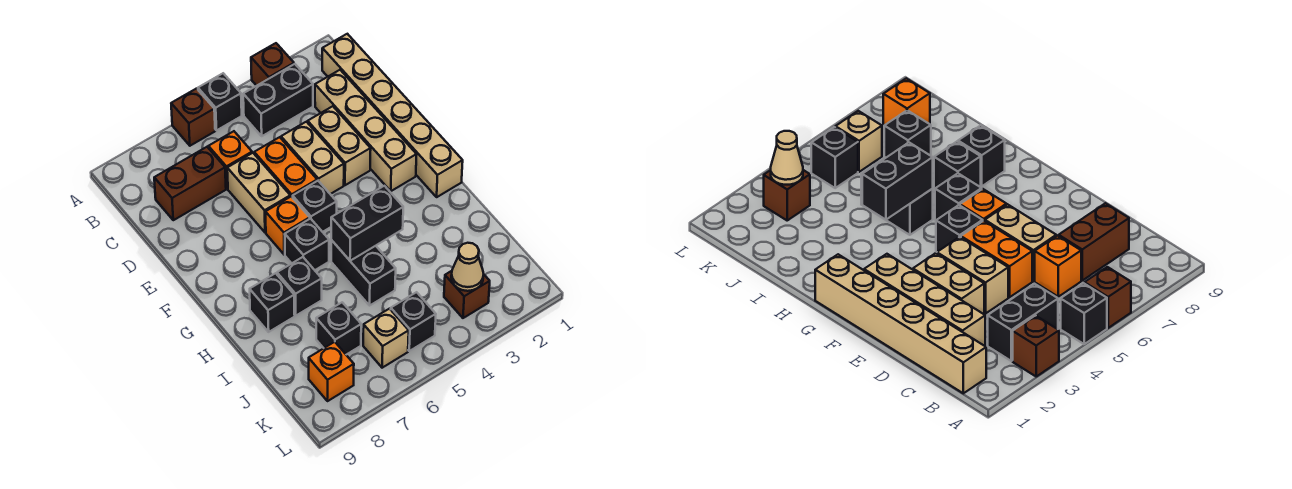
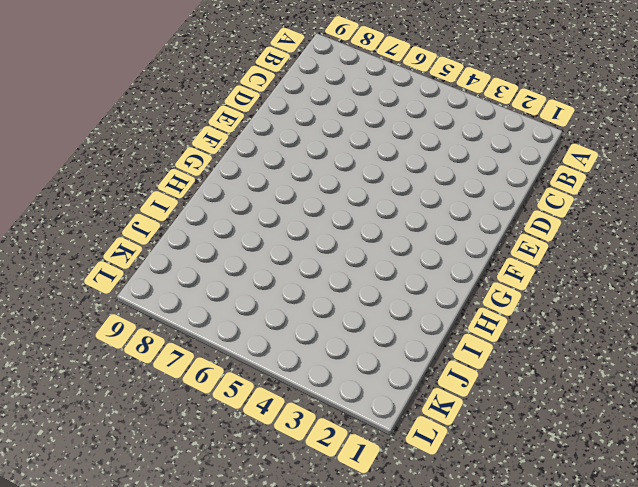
none -> brown brick A3 level 1
none -> black brick A5 level 1
none -> brown brick A6 level 1

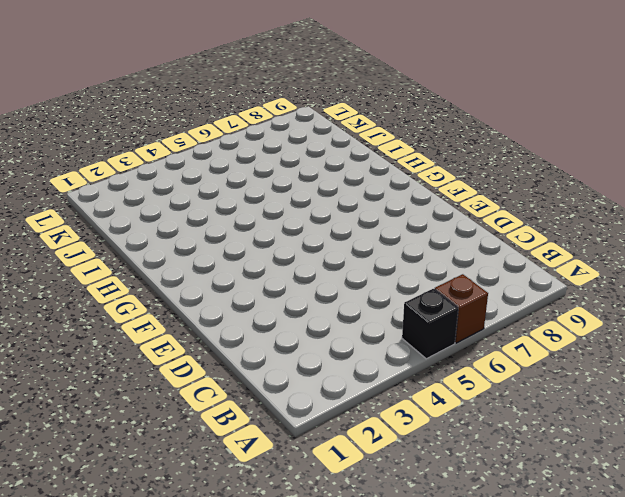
none -> brown brick A3 level 1
none -> tan brick B1:G1 level 1
none -> black brick B3:B4 level 1

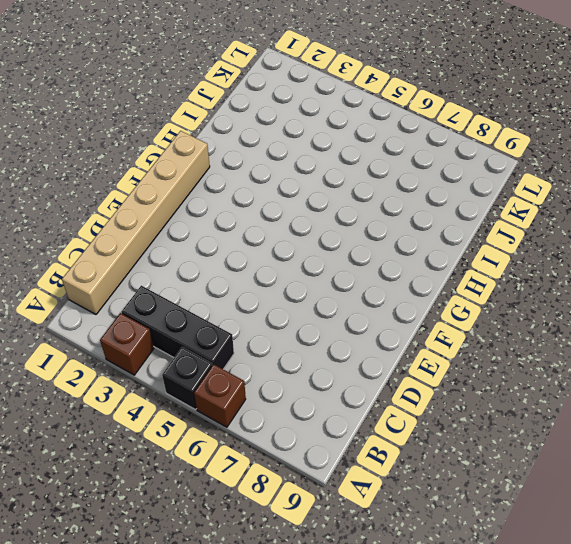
black brick B3:B5 level 1 -> black brick B3:B4 level 1
none -> tan brick C2:F2 level 1
none -> orange brick C6 level 1
none -> brown brick C7:C8 level 1

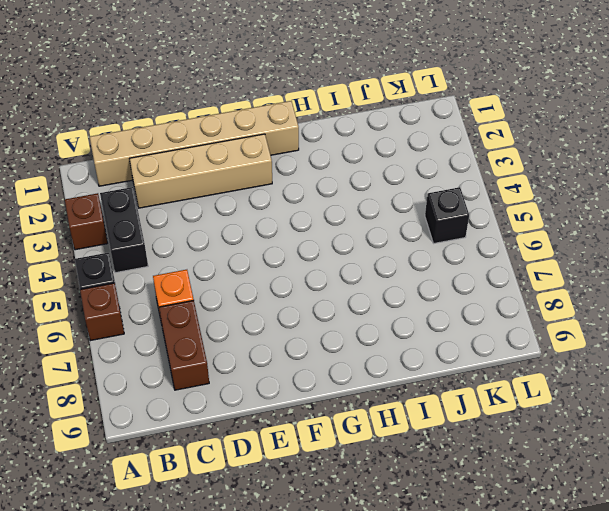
none -> tan brick D3:E3 level 1
none -> tan brick D4:E4 level 1
none -> orange brick D5:E5 level 1

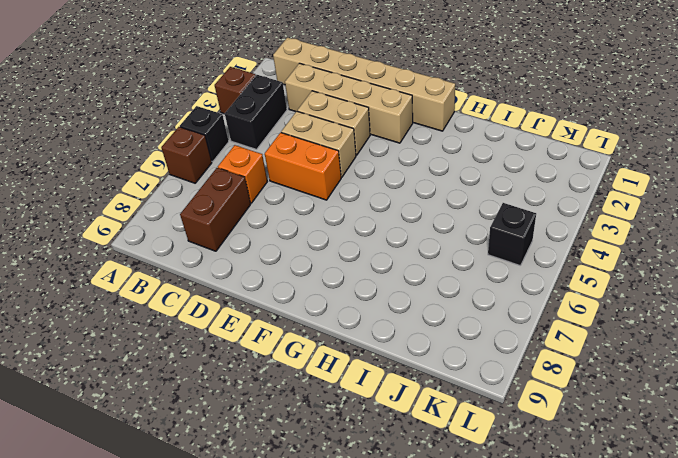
none -> tan brick D6:E6 level 1
none -> black brick F5 level 1
none -> orange brick F6 level 1

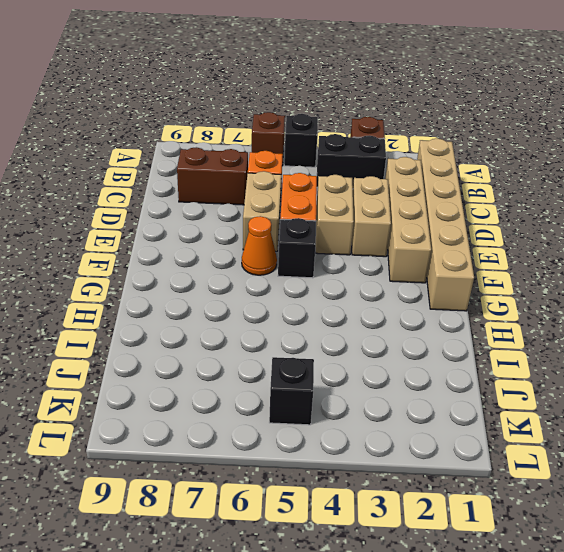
orange cone F6 level 1 -> orange brick F6 level 1
none -> black brick G6 level 1
none -> black brick H5:I5 level 1
none -> black brick H7 level 1

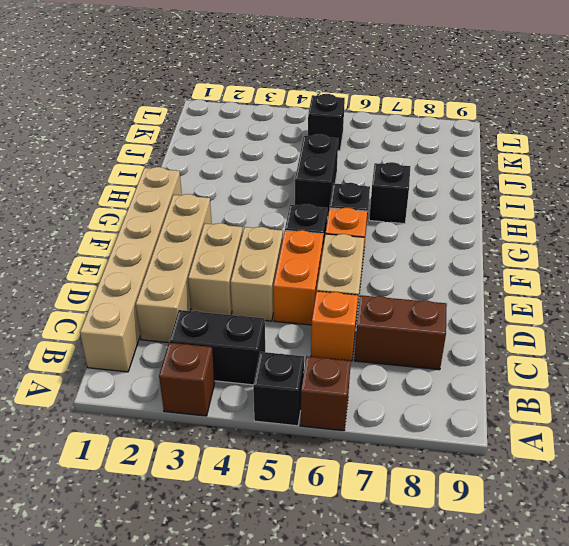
none -> black brick H8 level 1
none -> black brick J7 level 1
none -> brown brick K3 level 1

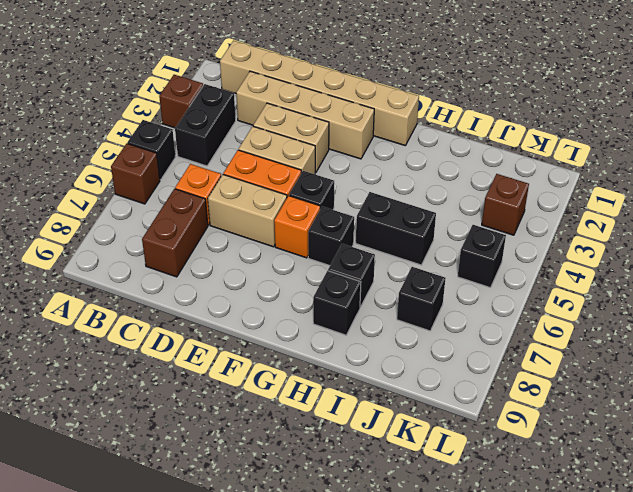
none -> tan brick K6 level 1
none -> orange brick K8 level 1
none -> black brick H4:H5 level 2

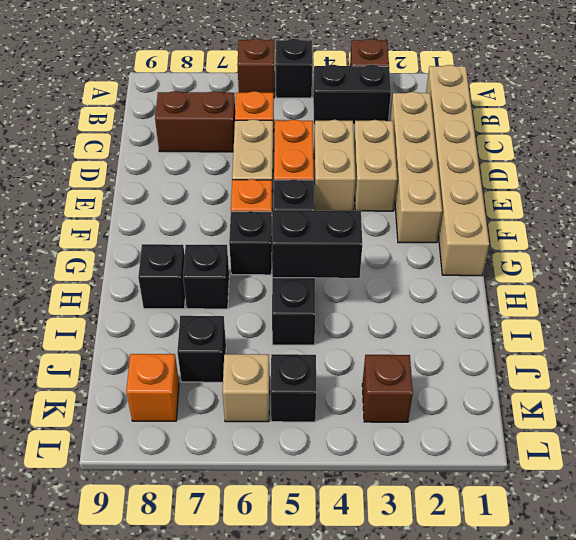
none -> tan cone K3 level 2

